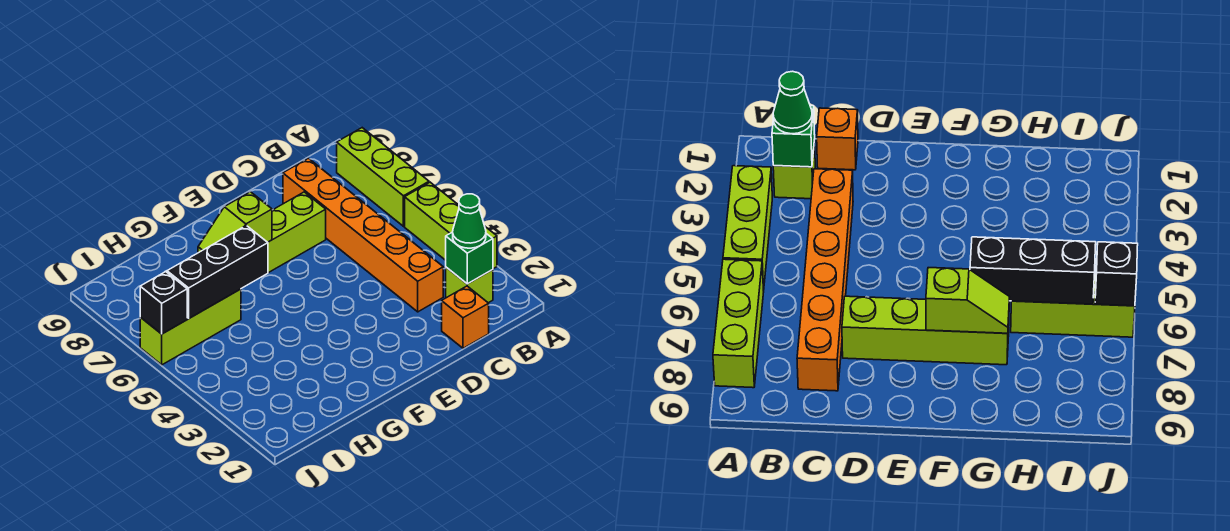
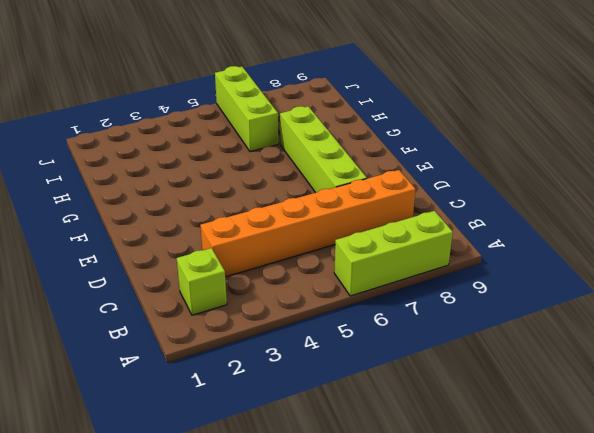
none -> lime brick A3:A5 level 1
none -> orange brick C1 level 1
none -> green brick B2 level 2

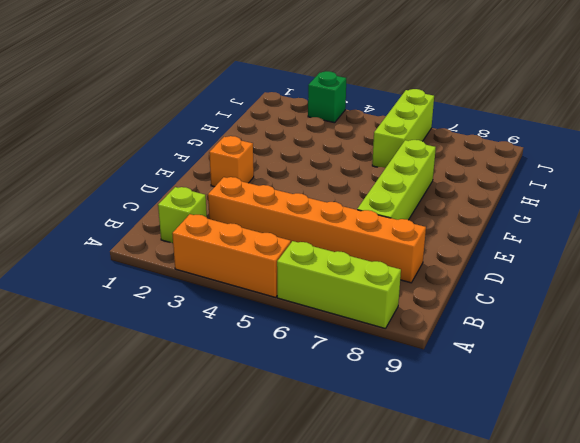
orange brick A3:A5 level 1 -> lime brick A3:A5 level 1
orange brick E2 level 1 -> orange brick C1 level 1
green brick J3 level 1 -> green brick B2 level 2
none -> lime slope F7:G7 level 2 top F
none -> black brick G6:I6 level 2
none -> black brick J6 level 2

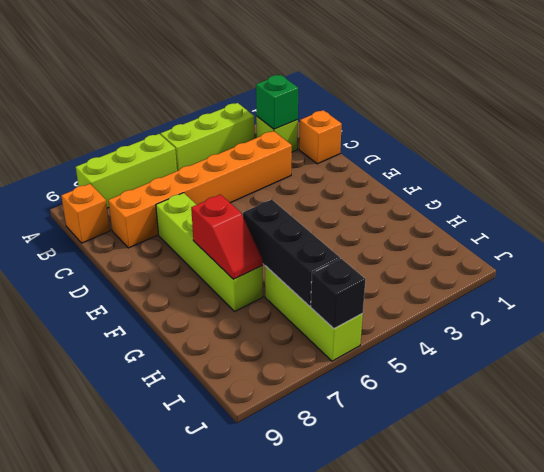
orange brick B9 level 1 -> none
red slope F7:G7 level 2 top F -> lime slope F7:G7 level 2 top F
none -> green cone B2 level 3

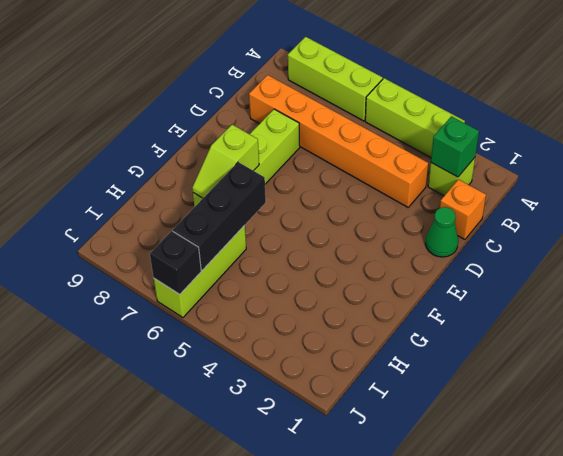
green cone D1 level 1 -> green cone B2 level 3

